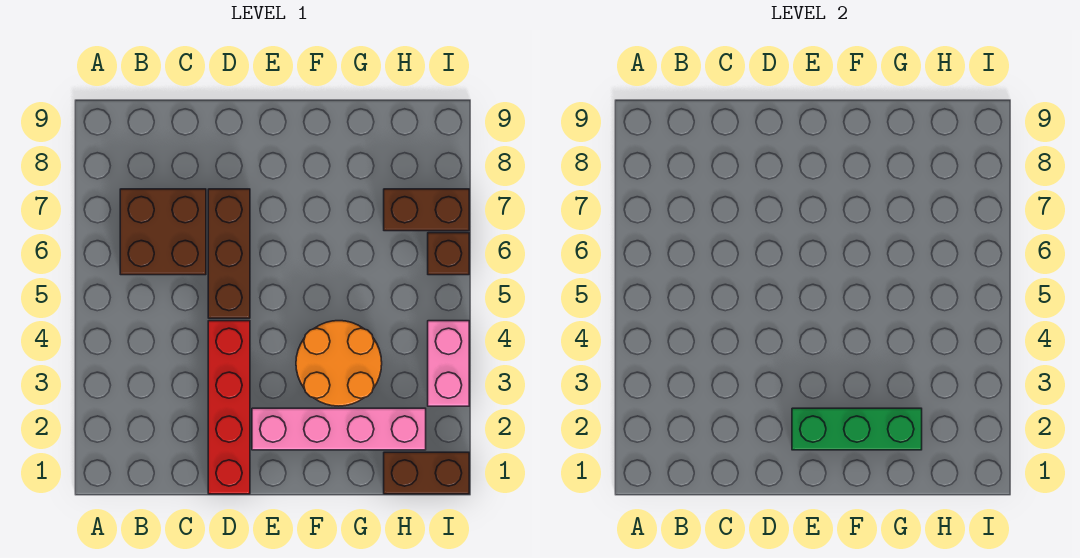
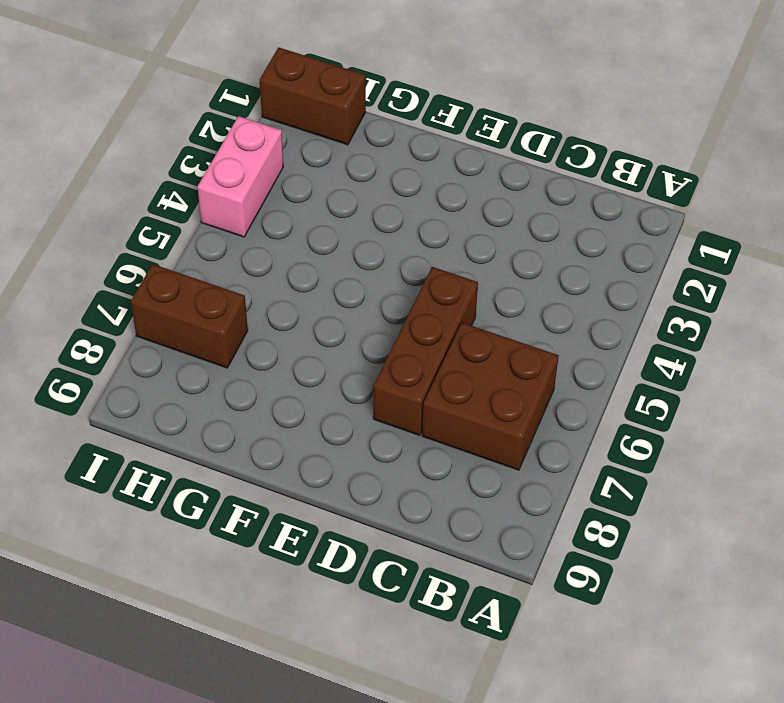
none -> red brick D1:D4 level 1
none -> pink brick E2:H2 level 1

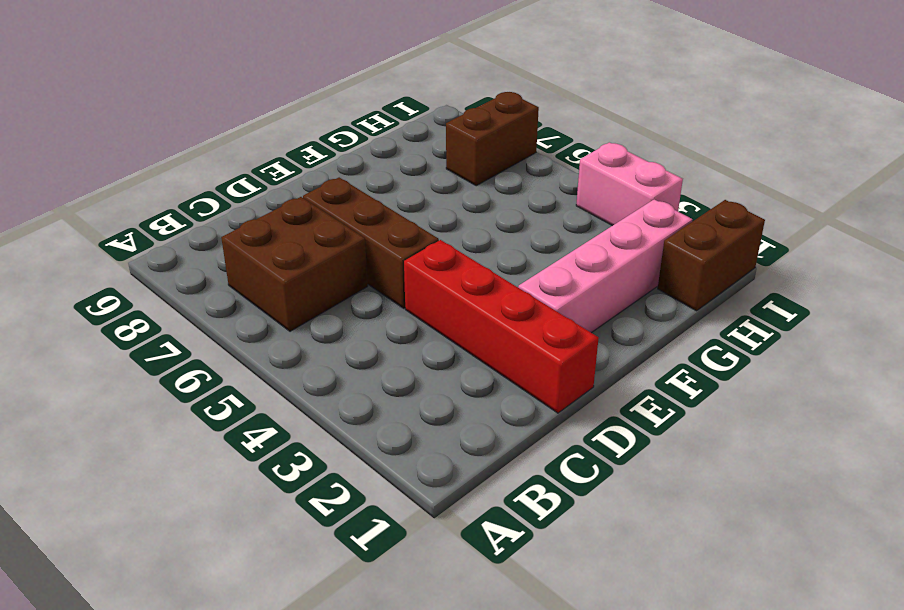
none -> orange round brick F3:G4 level 1
none -> brown brick I6 level 1

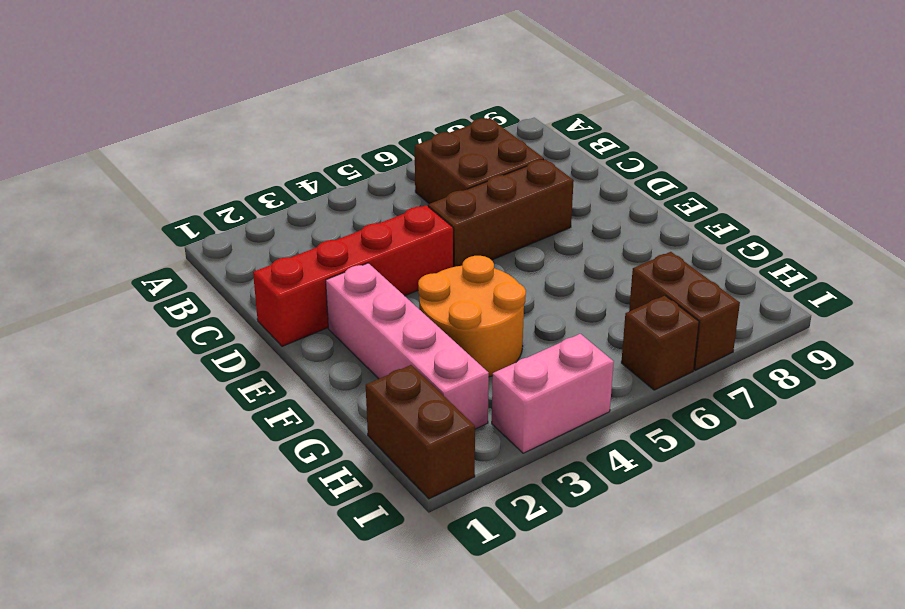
none -> green brick E2:G2 level 2

